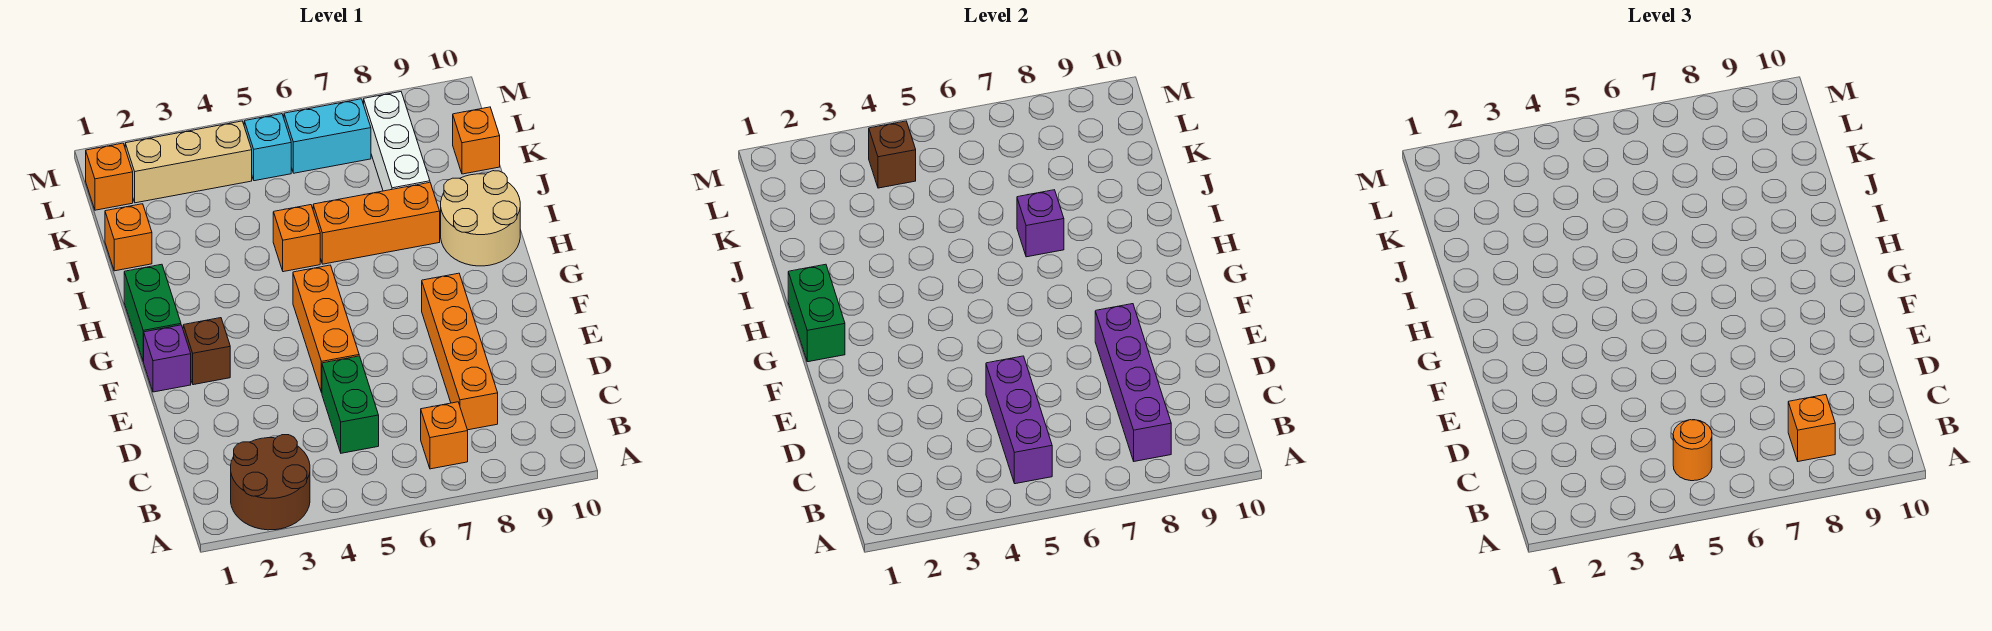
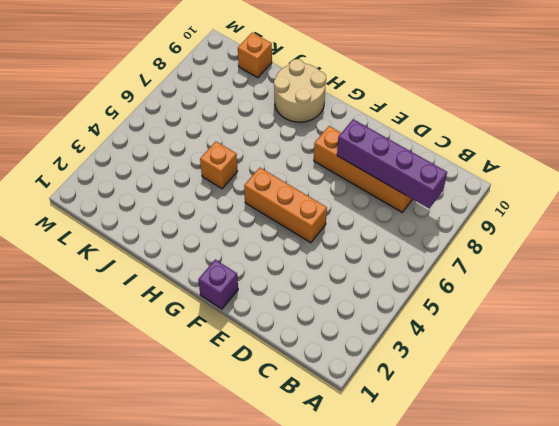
none -> brown round brick A2:B3 level 1
none -> orange brick B7 level 1
none -> green brick C5:D5 level 1

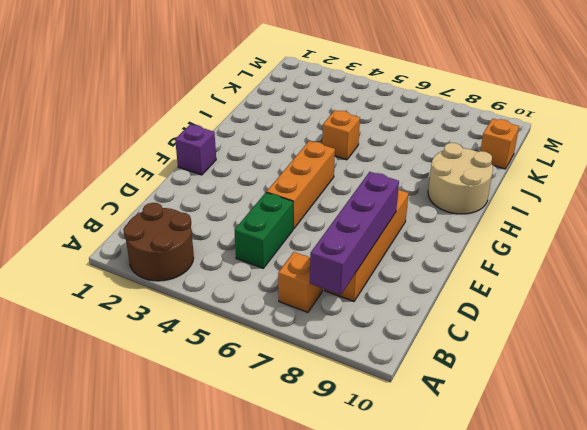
none -> brown brick F2 level 1
none -> green brick G1:H1 level 1
none -> orange brick I6:I8 level 1

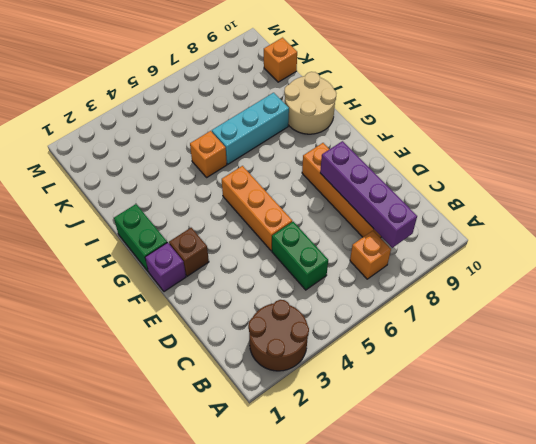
cyan brick I6:I8 level 1 -> orange brick I6:I8 level 1
none -> orange brick J1 level 1
none -> white brick J8:L8 level 1
none -> orange brick L1 level 1

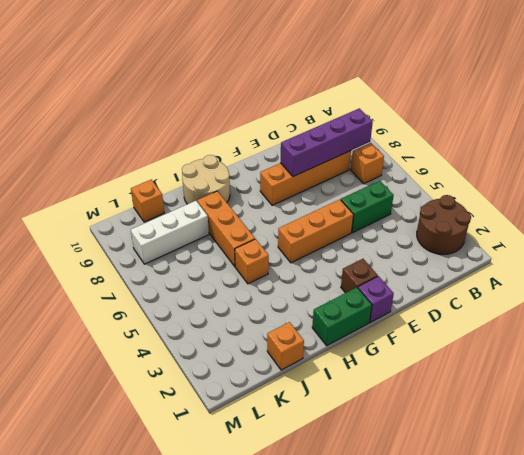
none -> orange brick L1 level 1
none -> tan brick L2:L4 level 1
none -> cyan brick L5 level 1

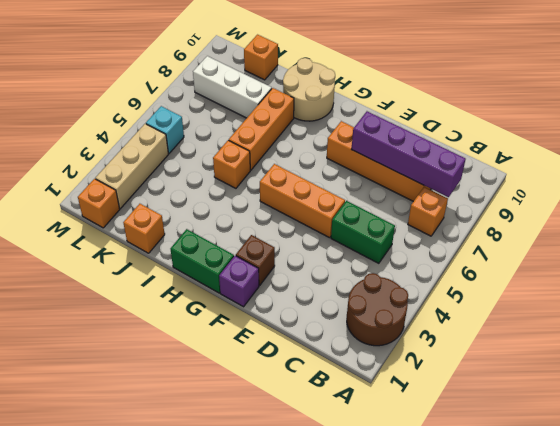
none -> cyan brick L6:L7 level 1
none -> purple brick B5:D5 level 2
none -> green brick G1:H1 level 2

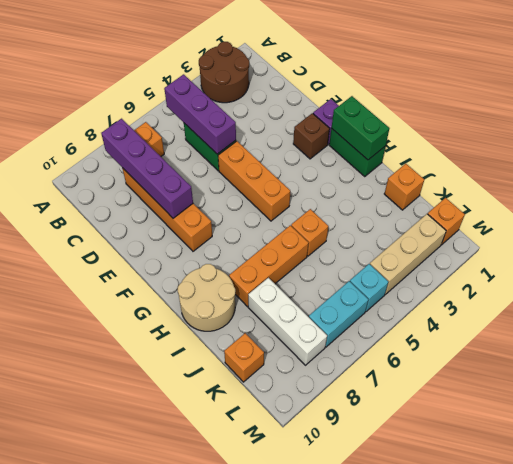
none -> purple brick I7 level 2
none -> brown brick L4 level 2
none -> orange round brick B5 level 3

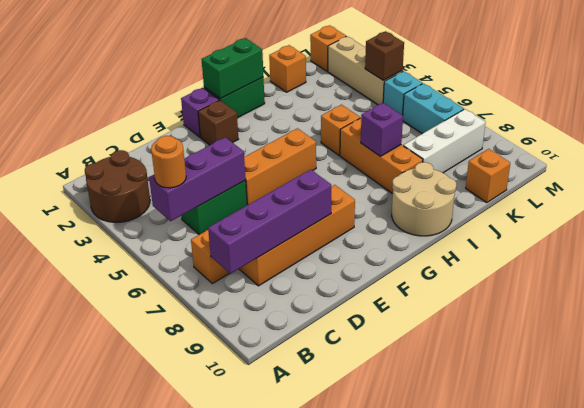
none -> orange brick B8 level 3

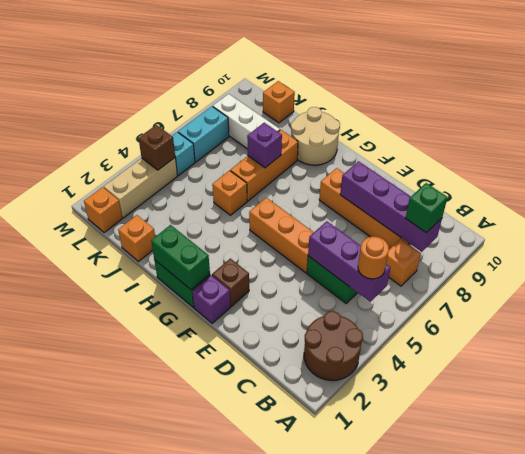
green brick B8 level 3 -> orange brick B8 level 3

